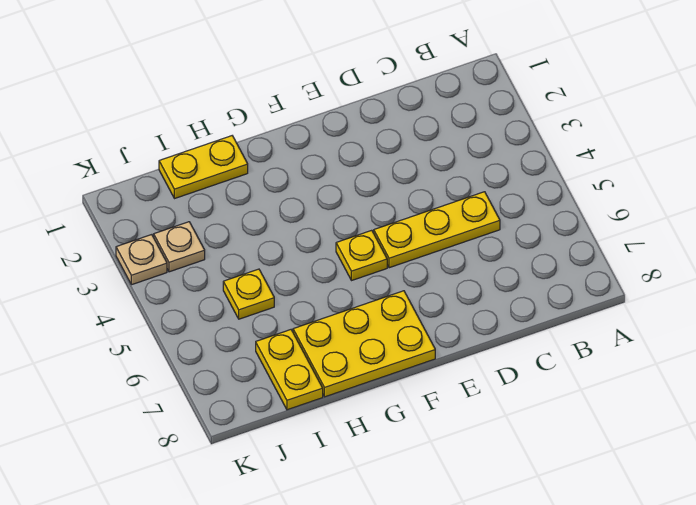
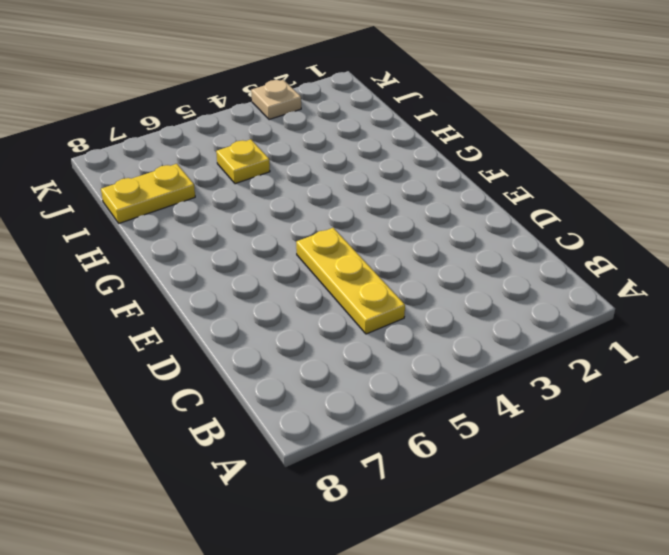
none -> yellow plate F5 level 1
none -> yellow plate F7:H8 level 1

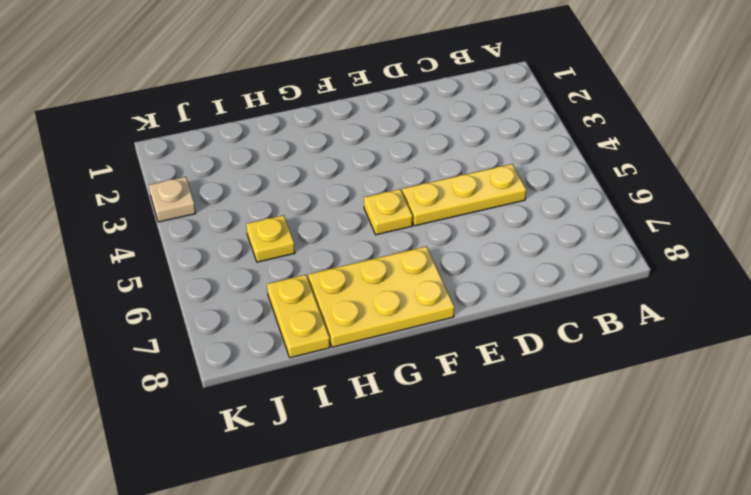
none -> yellow plate H1:I1 level 1
none -> tan plate J3 level 1

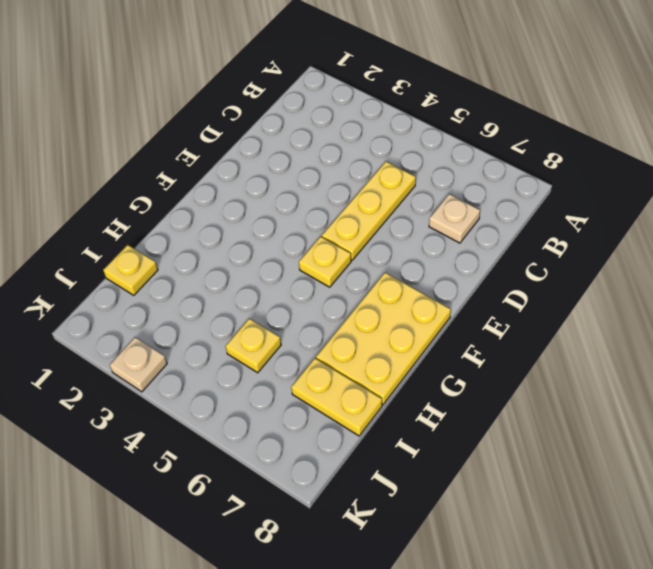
tan plate C7 level 1 -> tan plate J3 level 1
yellow plate I1 level 1 -> yellow plate H1:I1 level 1

